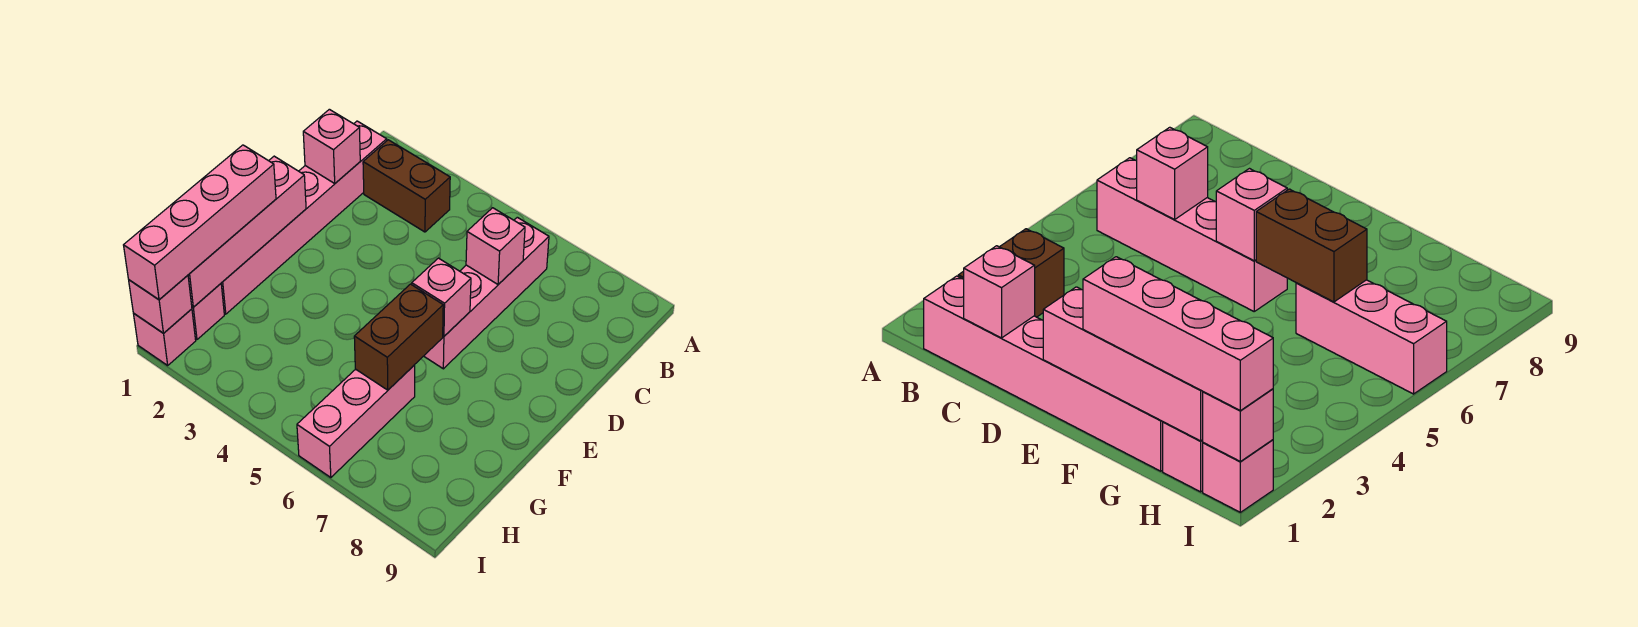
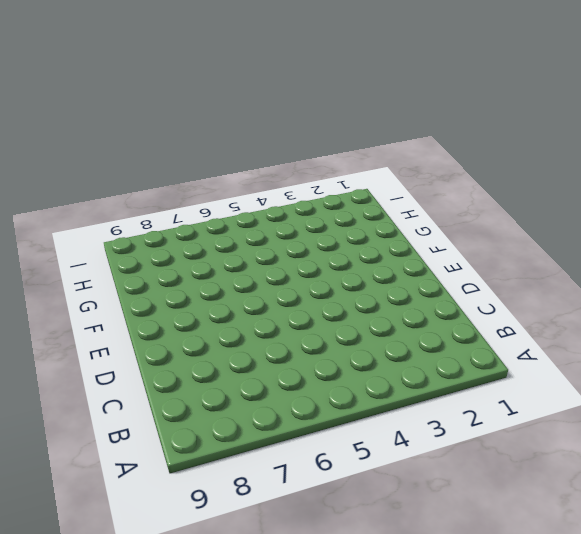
none -> pink brick B1:G1 level 1
none -> brown brick B2:B3 level 1
none -> pink brick B6:E6 level 1

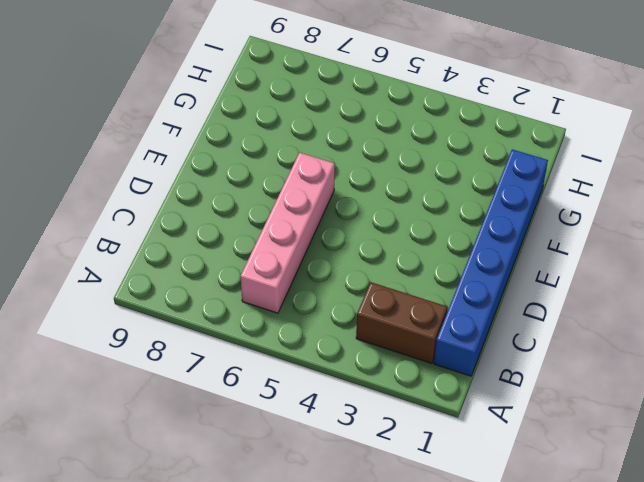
blue brick B1:G1 level 1 -> pink brick B1:G1 level 1
none -> pink brick G6:I6 level 1
none -> pink brick H1 level 1
none -> pink brick I1 level 1

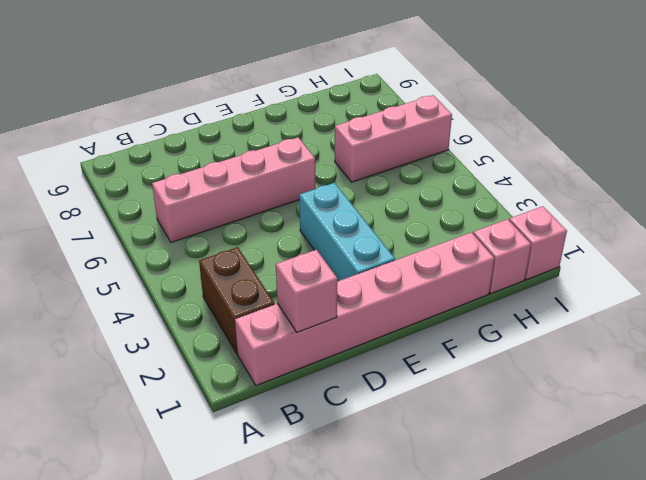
cyan brick E2:E4 level 1 -> none
none -> pink brick C6 level 2
none -> pink brick E1:H1 level 2
none -> pink brick E6 level 2

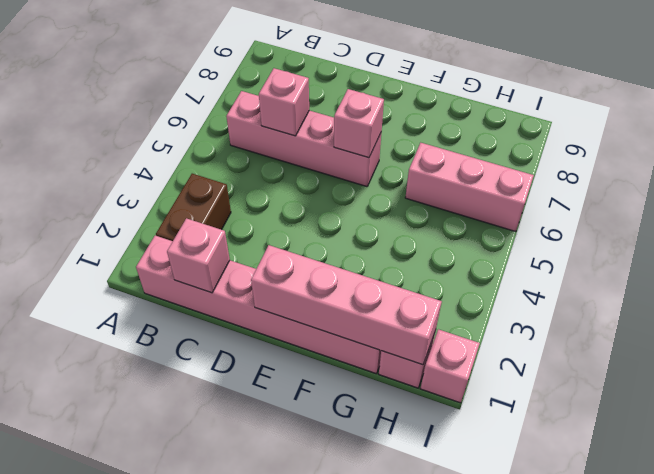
none -> brown brick F6:G6 level 2
none -> pink brick I1 level 2
none -> pink brick F1:I1 level 3

